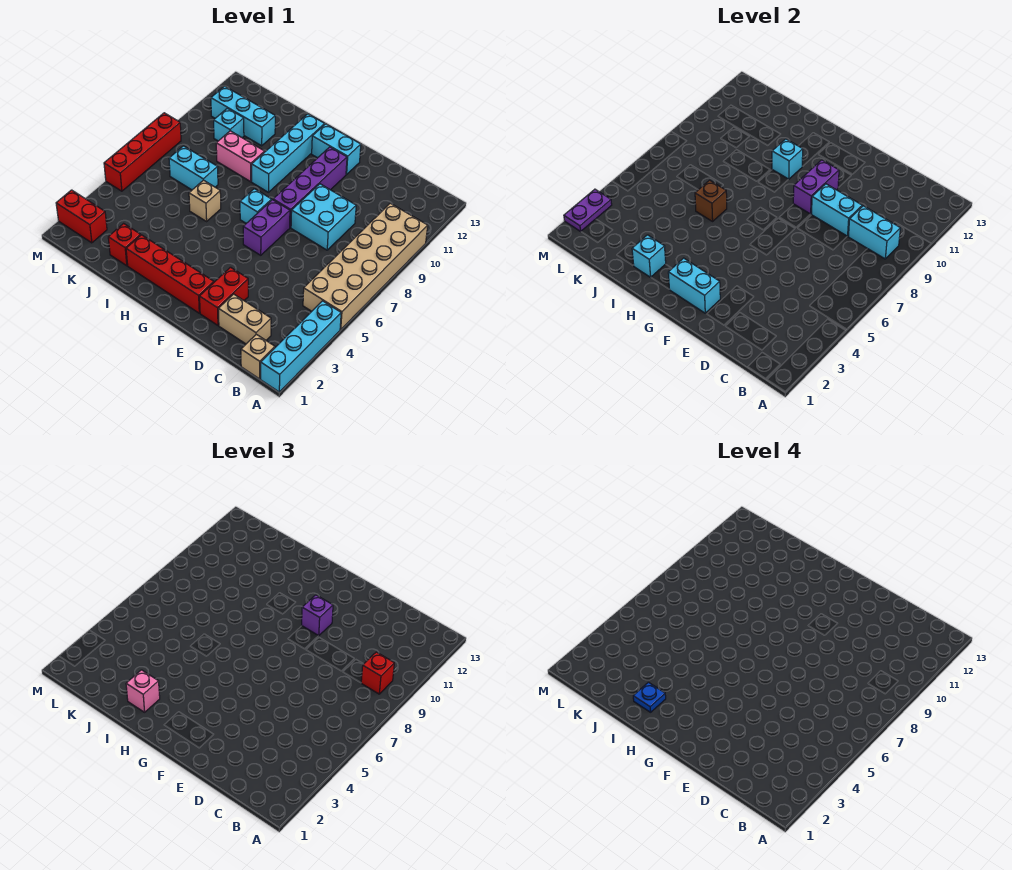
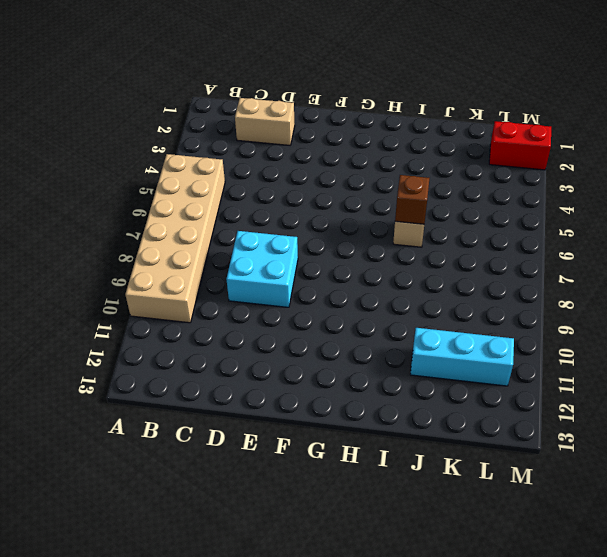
none -> cyan brick A1:A4 level 1
none -> tan brick B1 level 1
none -> red brick E2:E3 level 1
none -> red brick F2:I2 level 1

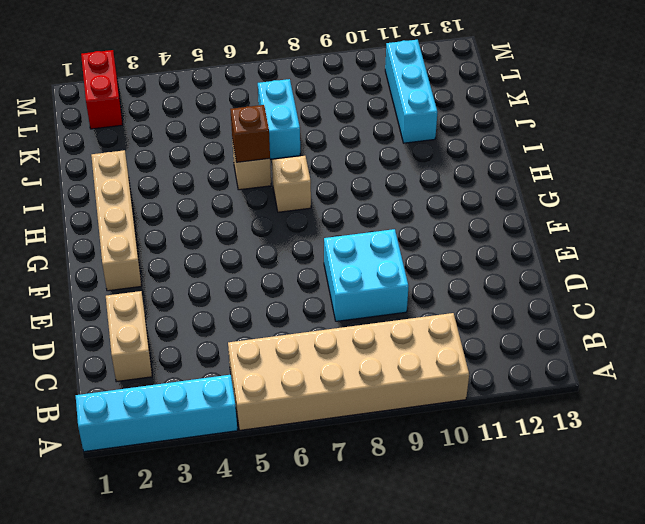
tan brick F2:I2 level 1 -> red brick F2:I2 level 1
tan brick H7 level 1 -> tan brick B1 level 1
none -> red brick E2:E3 level 1
none -> purple brick F6:F7 level 1
none -> purple brick F8:F11 level 1
none -> cyan brick F12:G12 level 1

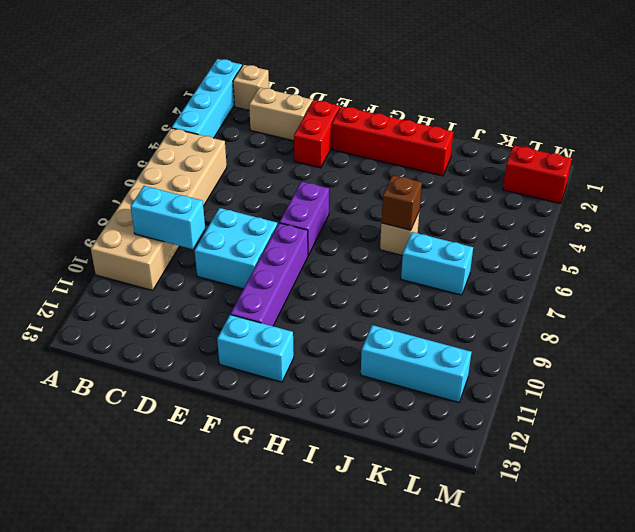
none -> cyan brick G7 level 1
none -> cyan brick H9:H12 level 1
none -> pink brick I9:J9 level 1
none -> red brick J2 level 1

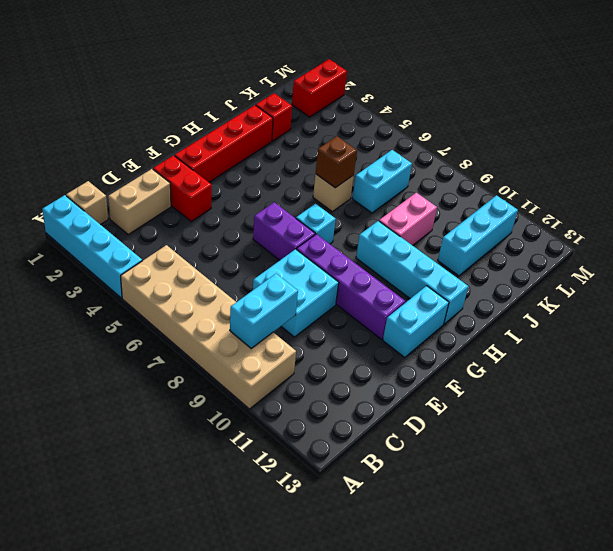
none -> cyan brick K10 level 1
none -> red brick M5:M8 level 1
none -> cyan brick D9:E9 level 2
none -> cyan brick F2:G2 level 2

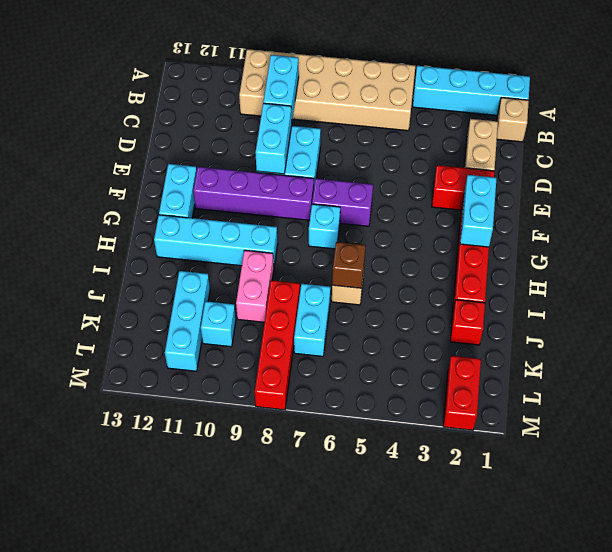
red brick J8:M8 level 1 -> red brick M5:M8 level 1
none -> purple brick F9:F10 level 2
none -> cyan brick H10 level 2
none -> cyan brick I2 level 2
none -> purple plate M2:M3 level 2

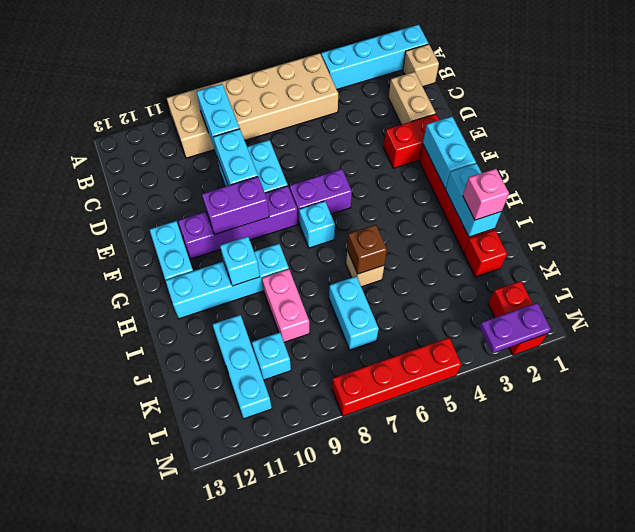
cyan brick H2:I2 level 2 -> cyan brick I2 level 2
none -> red brick B9 level 3
none -> purple brick F10 level 3
none -> blue plate I2 level 4

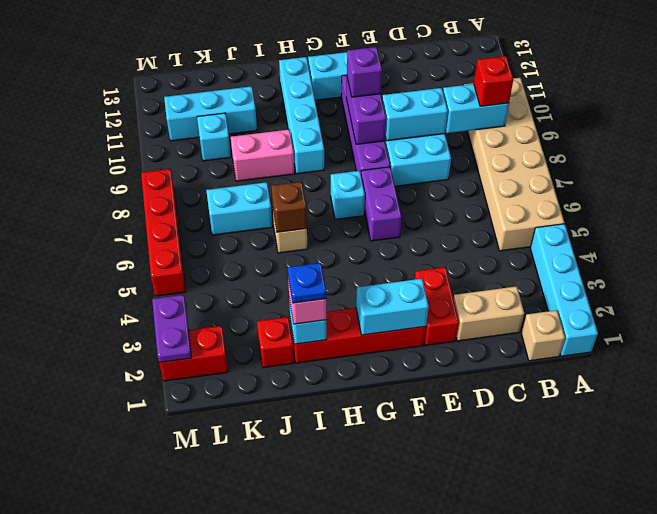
none -> cyan brick H10 level 2

